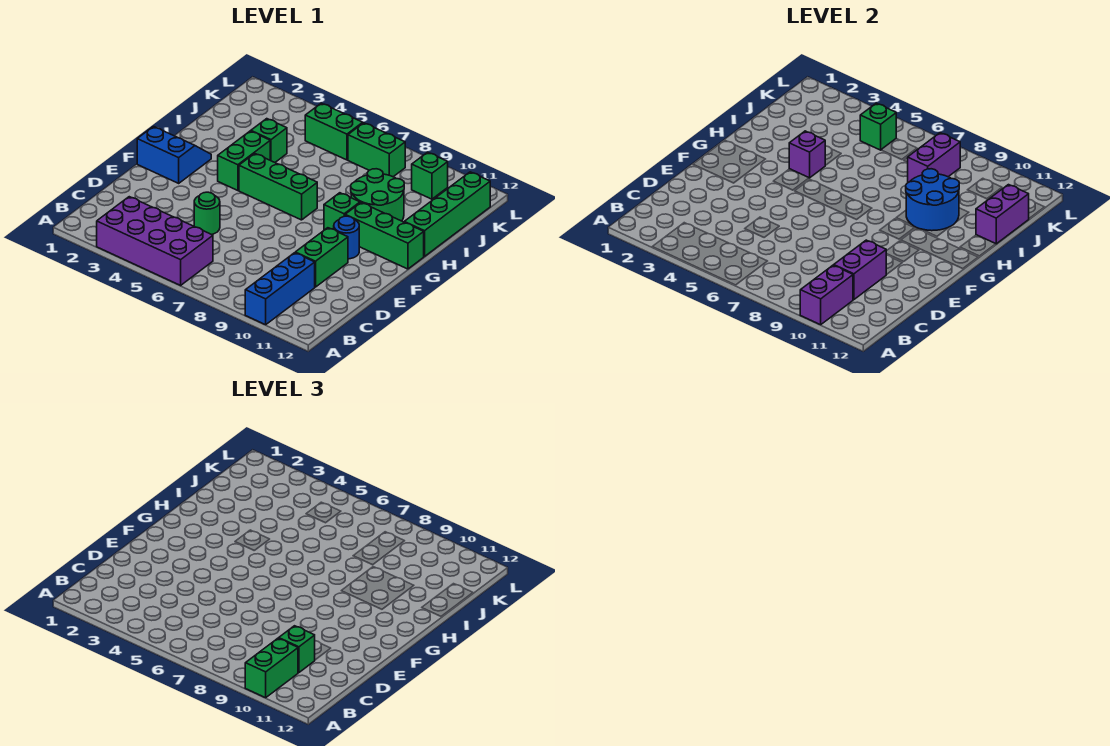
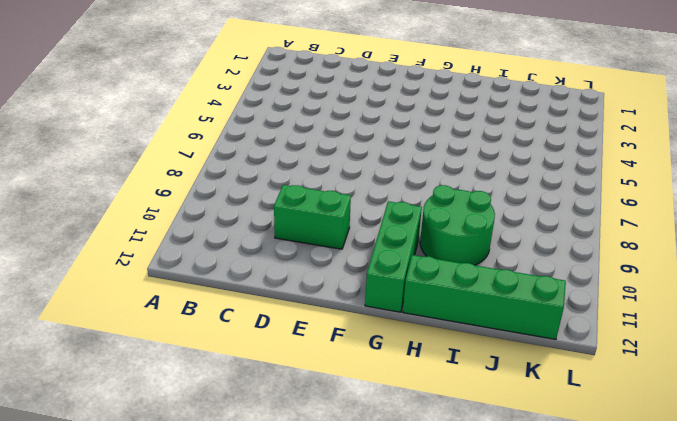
none -> purple brick A3:B6 level 1
none -> blue brick A10:C10 level 1
none -> green round brick D5 level 1

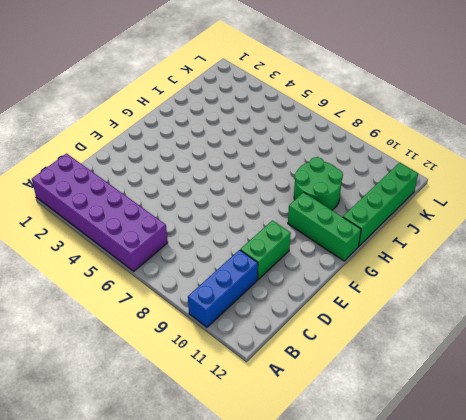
purple brick A1:B6 level 1 -> purple brick A3:B6 level 1
none -> green round brick D5 level 1
none -> blue slope F1:G2 level 1 top F
none -> blue round brick F10 level 1

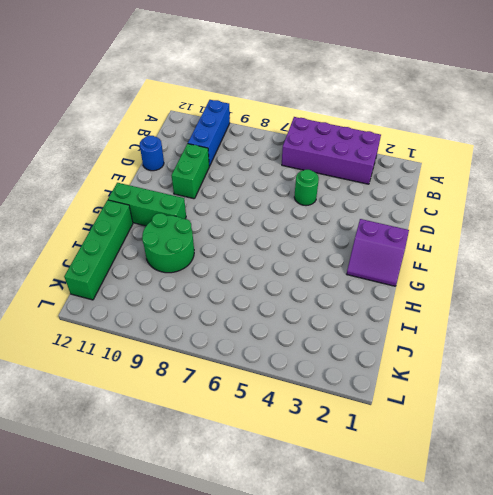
blue round brick D12 level 1 -> blue round brick F10 level 1
purple slope F1:G2 level 1 top F -> blue slope F1:G2 level 1 top F
none -> green brick G4:H4 level 1
none -> green brick G5:G7 level 1
none -> green brick G9 level 1

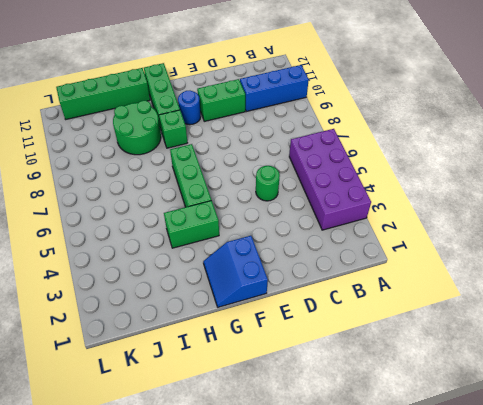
none -> green brick I4 level 1
none -> green brick K5:K6 level 1
none -> green brick K7:K8 level 1

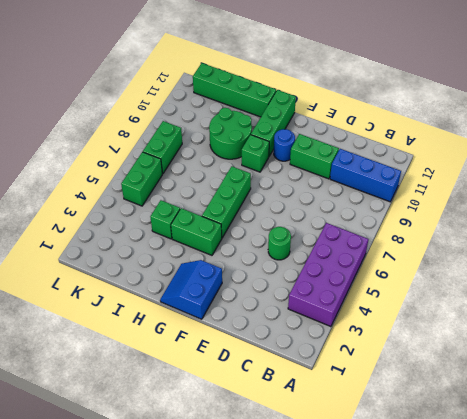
none -> green brick K10 level 1
none -> purple brick A10:B10 level 2
none -> purple brick C10:D10 level 2

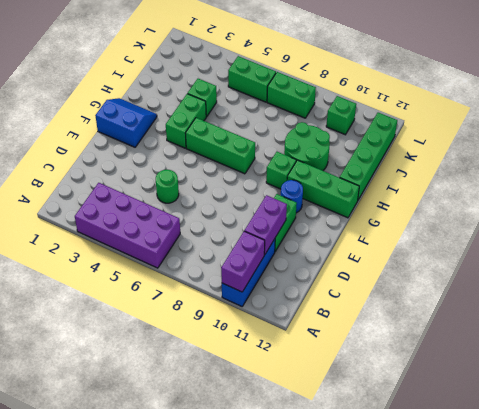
none -> purple brick H4 level 2
none -> blue round brick H9:I10 level 2
none -> purple brick I12:J12 level 2

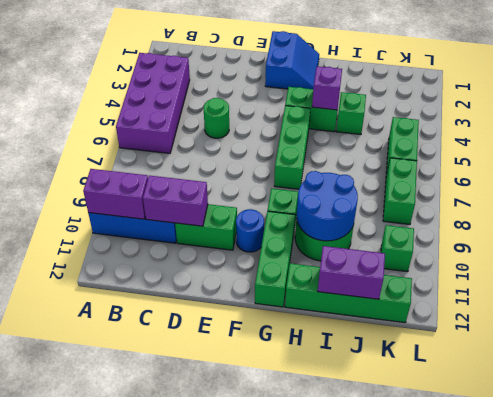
none -> purple brick J8:K8 level 2
none -> green brick K5 level 2
none -> green brick A10:B10 level 3

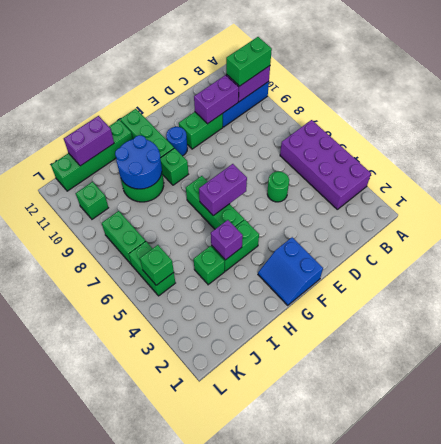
purple brick F6:G6 level 2 -> purple brick J8:K8 level 2
none -> green brick C10 level 3

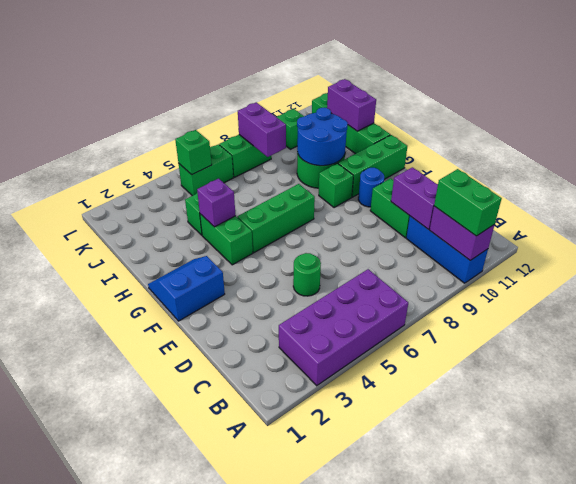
none -> green brick C10 level 3

